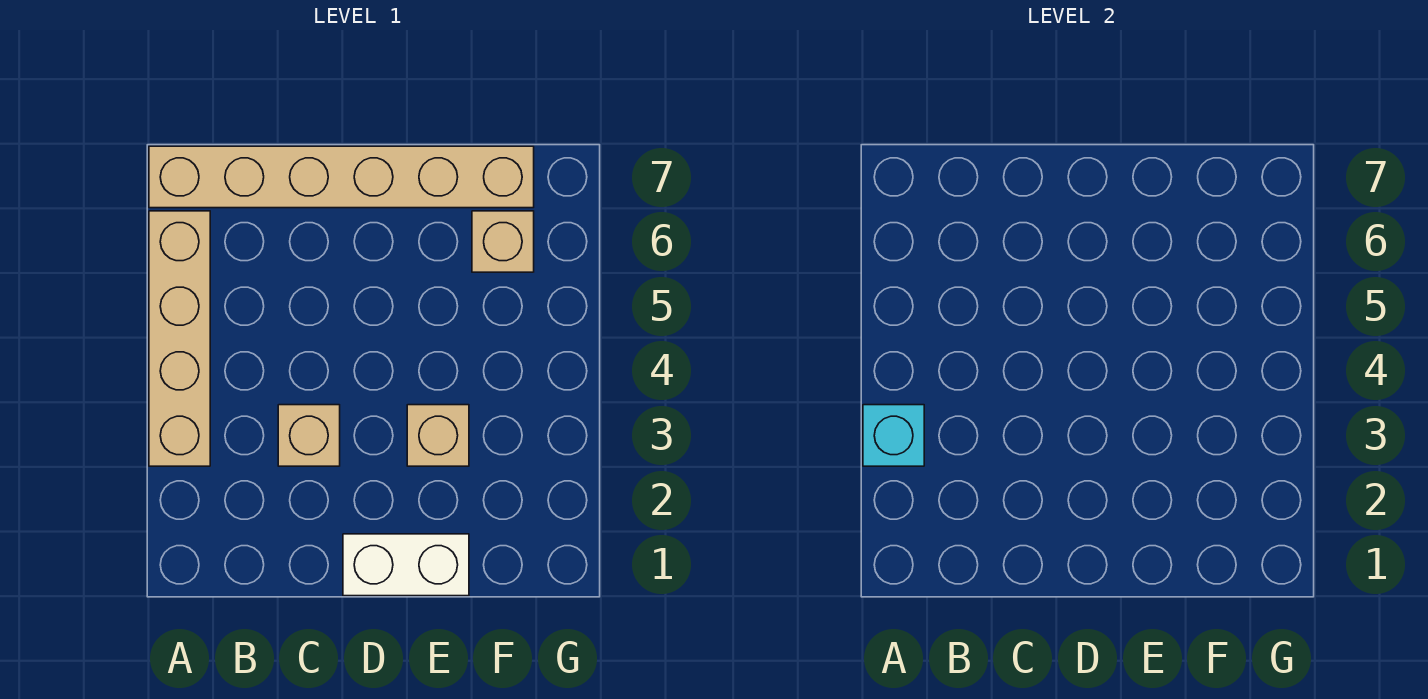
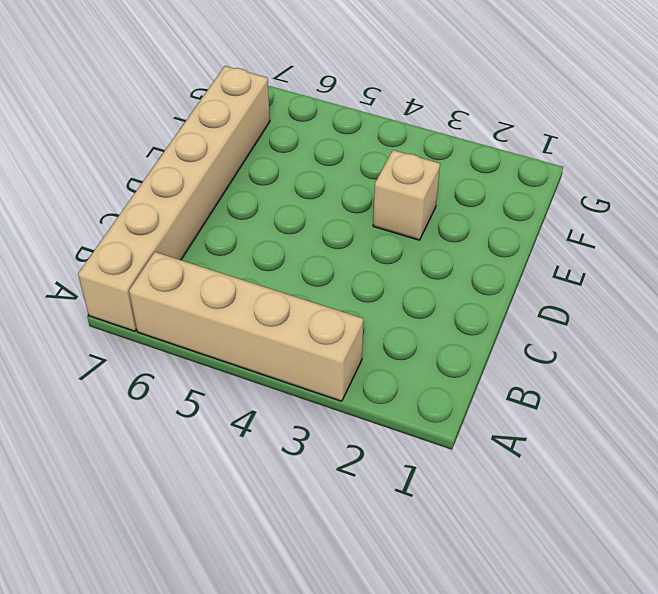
none -> tan brick C3 level 1
none -> white brick D1:E1 level 1

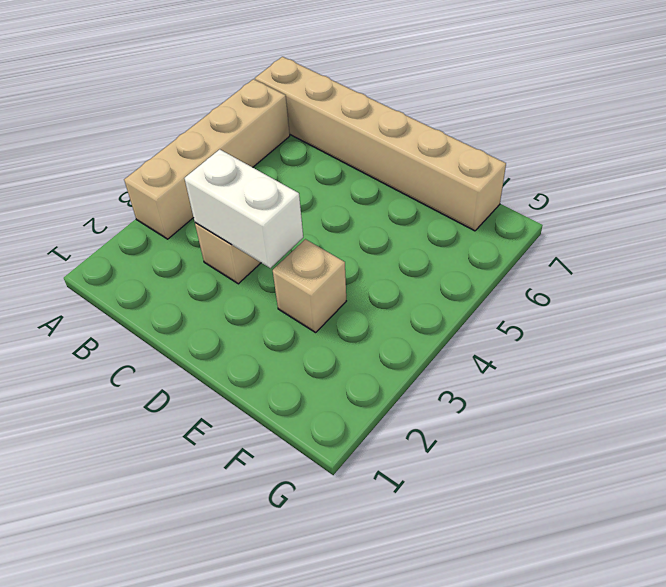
white brick C3:D3 level 2 -> white brick D1:E1 level 1
none -> tan brick F6 level 1
none -> cyan brick A3 level 2

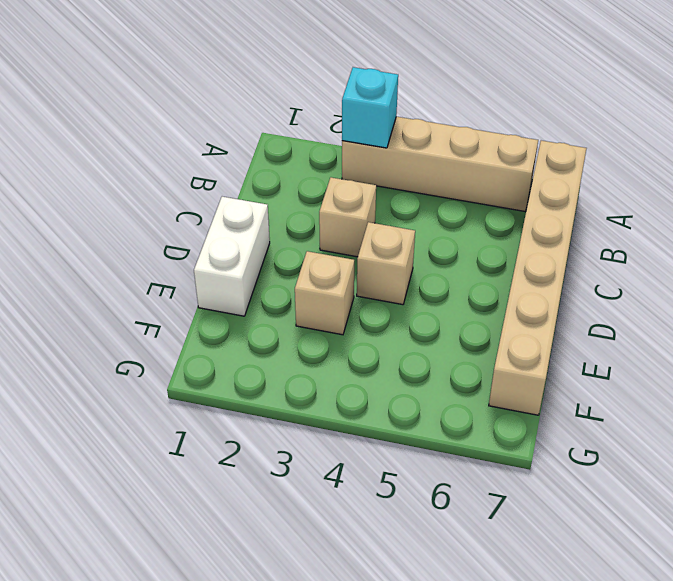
tan brick D4 level 1 -> tan brick F6 level 1

